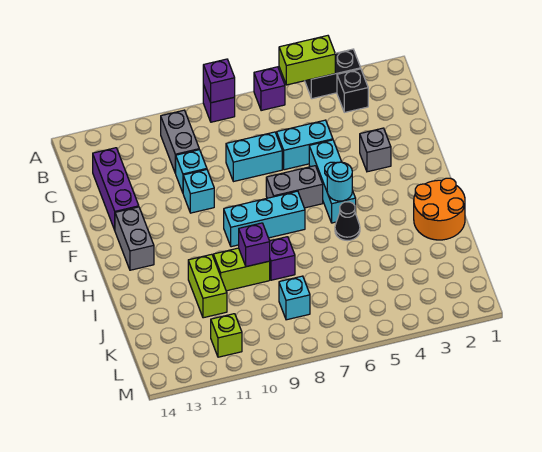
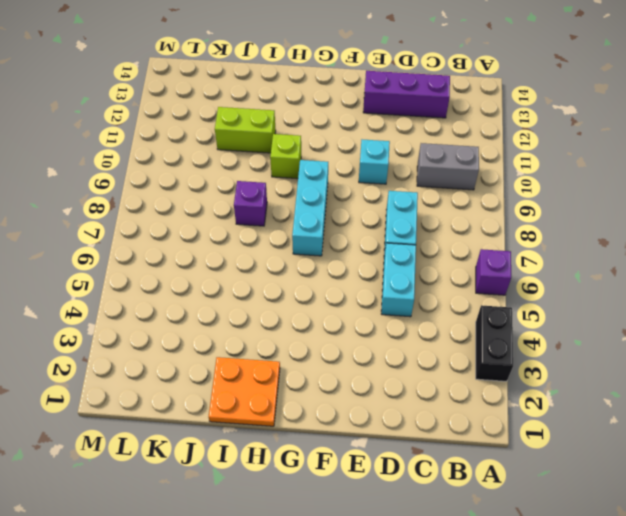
orange plate H1:I2 level 1 -> orange round brick H1:I2 level 1
lime brick H10 level 1 -> lime brick L11 level 1
none -> purple brick A8 level 1
none -> black brick B3 level 1
none -> cyan brick D10 level 1

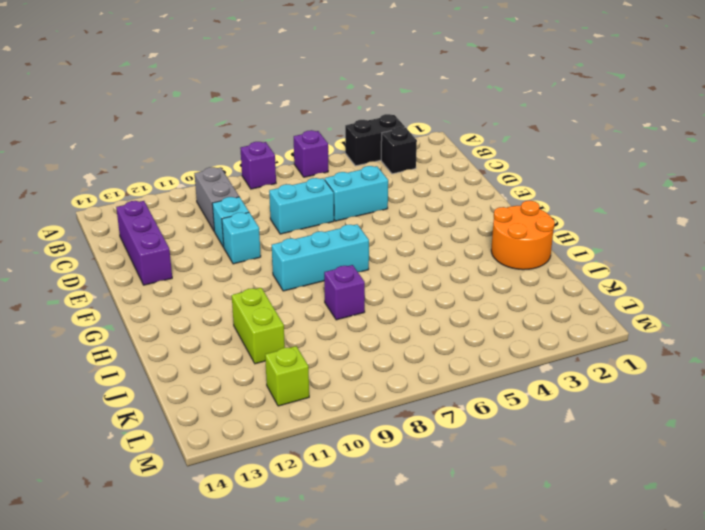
none -> grey brick E3 level 1
none -> cyan brick E5:G5 level 1
none -> grey brick F6:F7 level 1

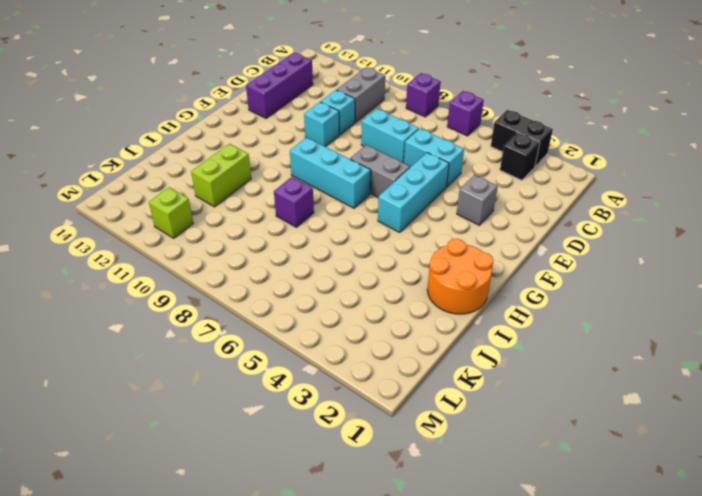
none -> grey brick F13:G13 level 1
none -> black cone H5 level 1
none -> lime brick I9:I10 level 1

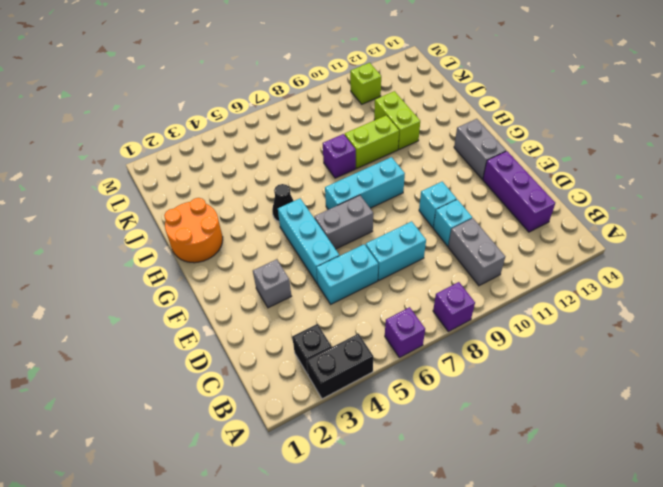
none -> cyan brick K8 level 1
none -> lime brick A4:A5 level 2
none -> purple brick A8 level 2

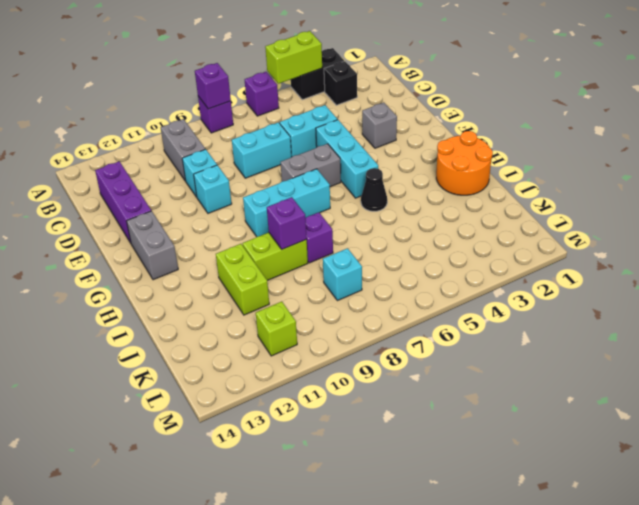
none -> cyan round brick G5 level 2

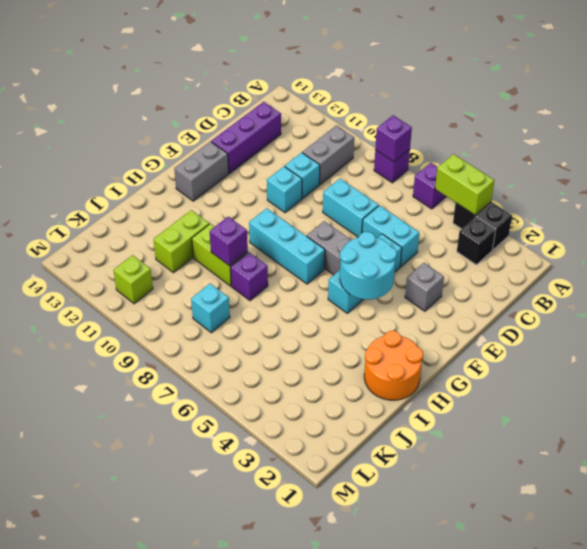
cyan round brick F4:G5 level 2 -> cyan round brick G5 level 2
none -> black cone H5 level 1

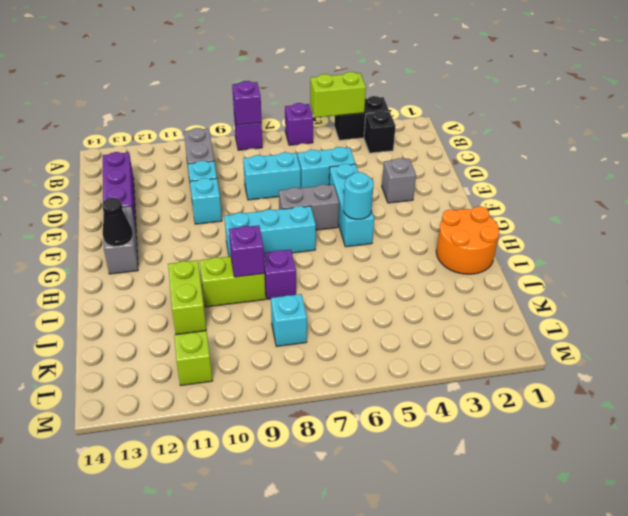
black cone G13 level 2 -> black cone H5 level 1

